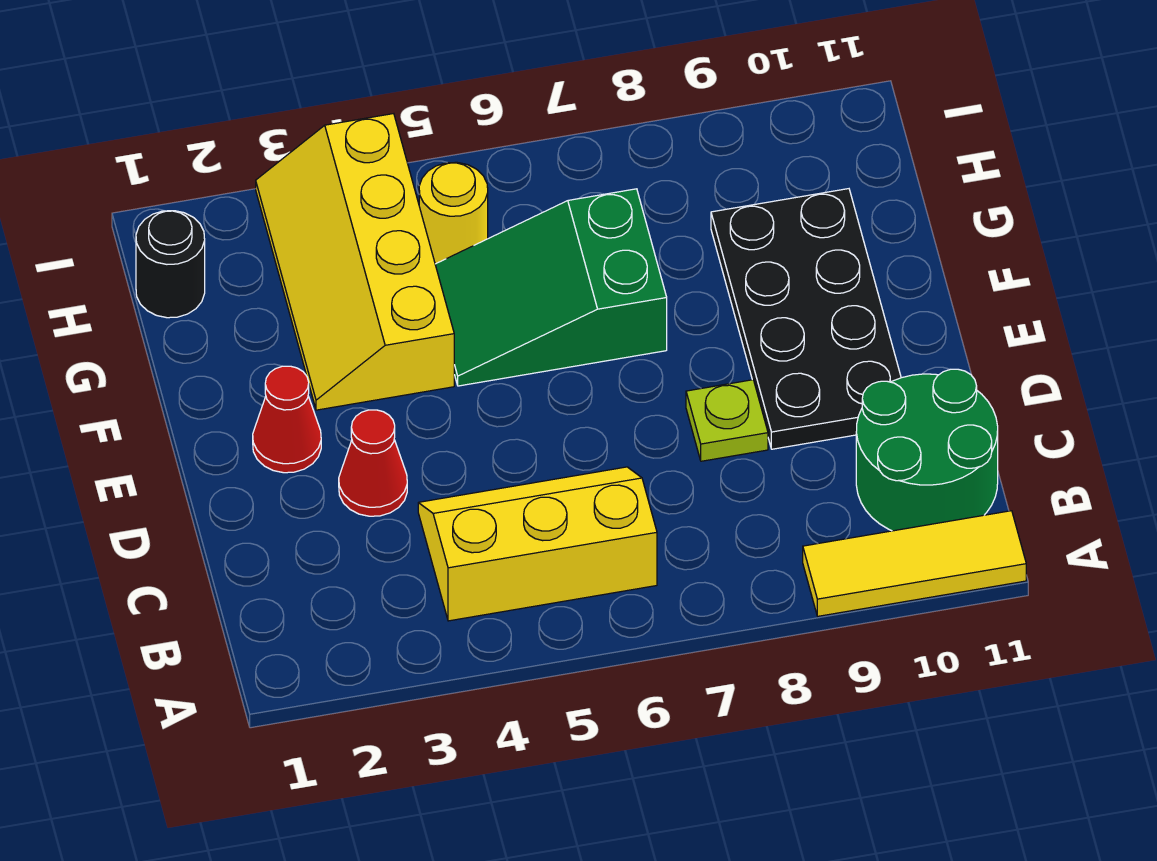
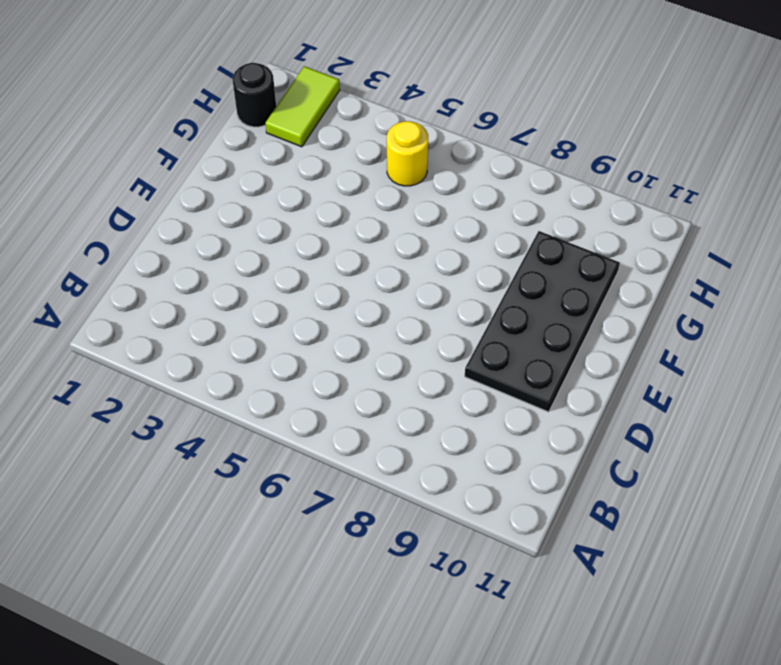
lime tile H2:I2 level 1 -> none
none -> yellow tile A9:A11 level 1
none -> yellow slope B4:C6 level 1 top B

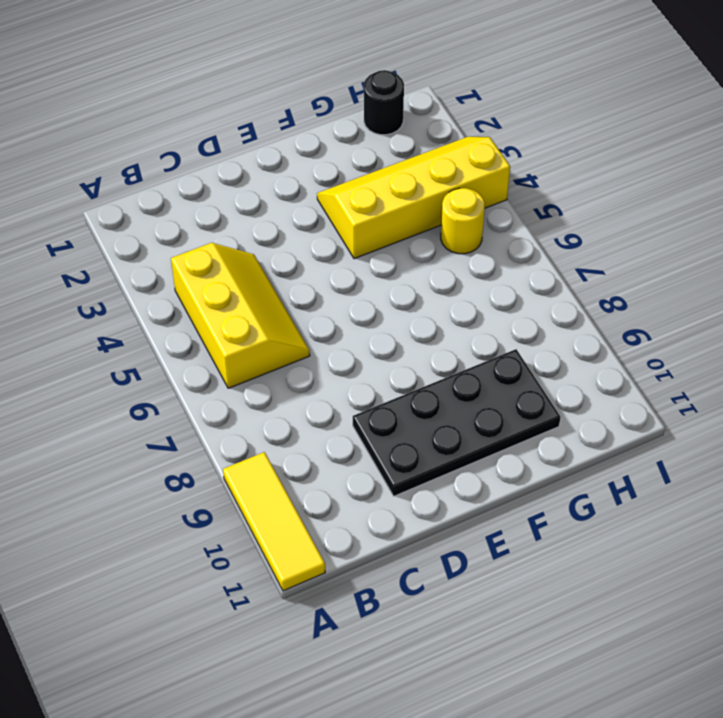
none -> green round brick B10:C11 level 1
none -> red cone D3 level 1

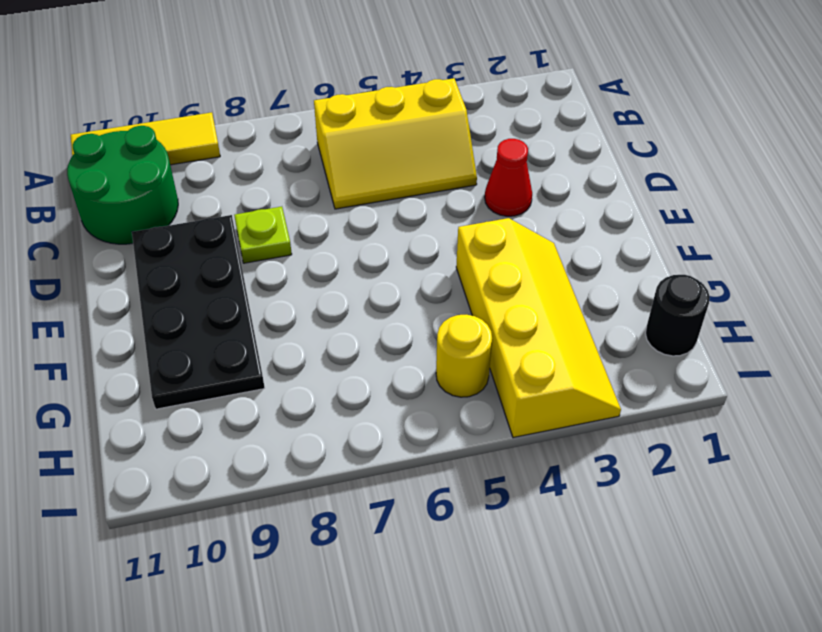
none -> red cone E2 level 1
none -> green slope F5:G7 level 1 top 7

